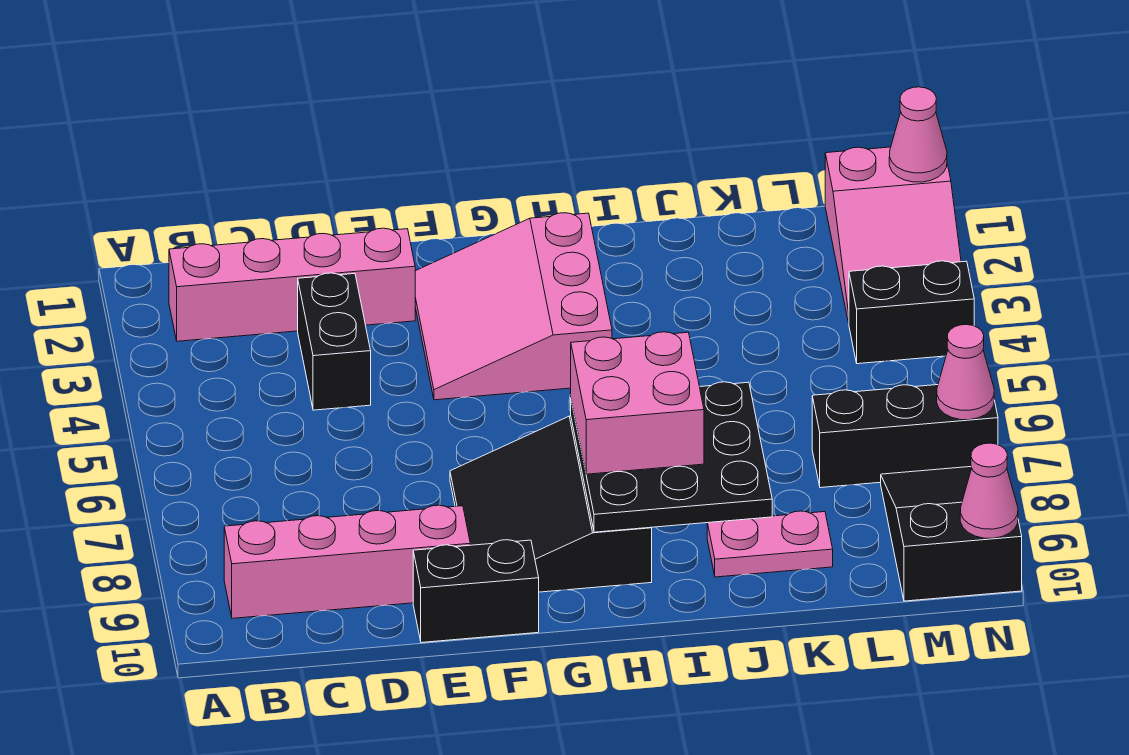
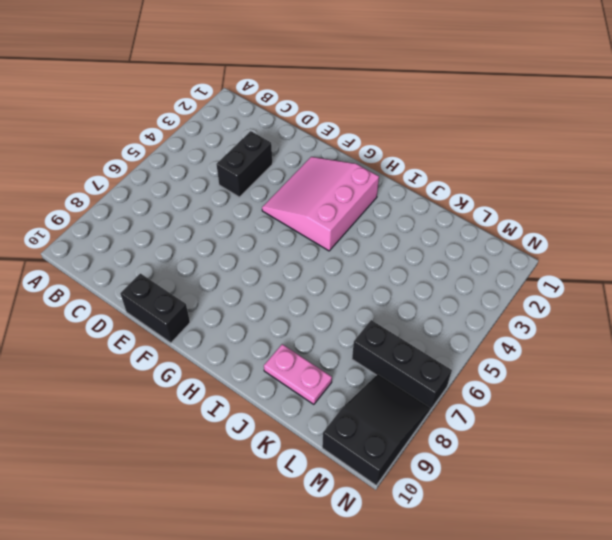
none -> pink brick B2:E2 level 1
none -> pink brick B9:E9 level 1
none -> black slope F7:H9 level 1 top H

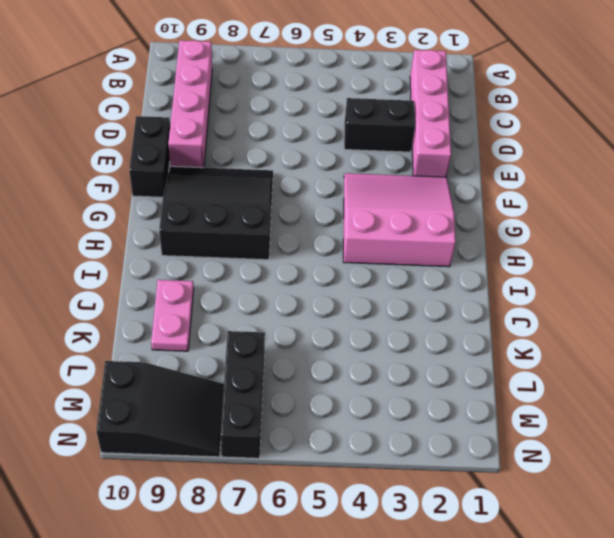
none -> pink slope M1:N3 level 1 top 1
none -> black brick M4:N4 level 1
none -> black plate H7:J9 level 2

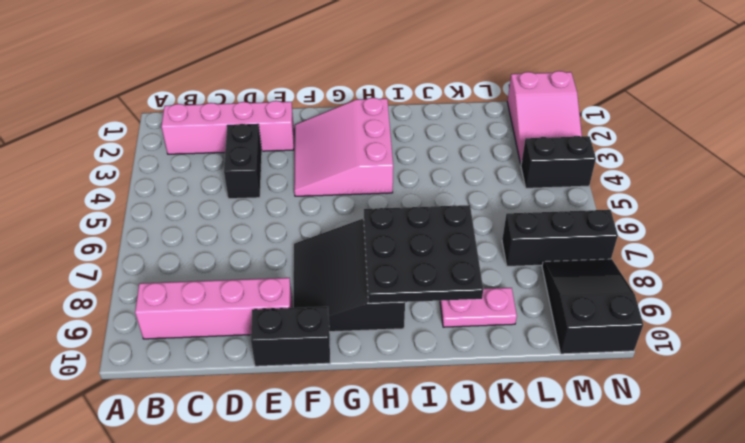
none -> pink cone N1 level 2
none -> pink cone N7 level 2
none -> pink cone N10 level 2

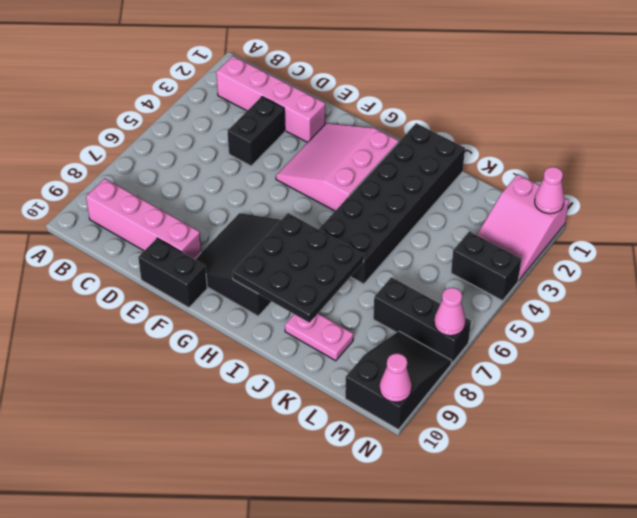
black brick I1:J6 level 1 -> none
none -> pink brick H7:I8 level 3

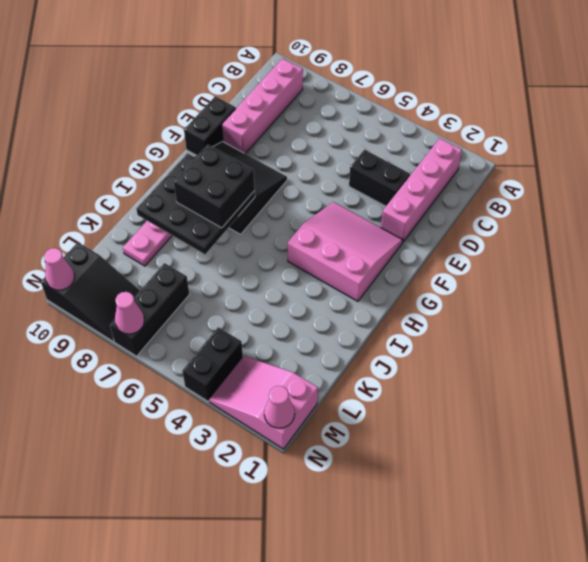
black brick H7:I8 level 3 -> pink brick H7:I8 level 3

